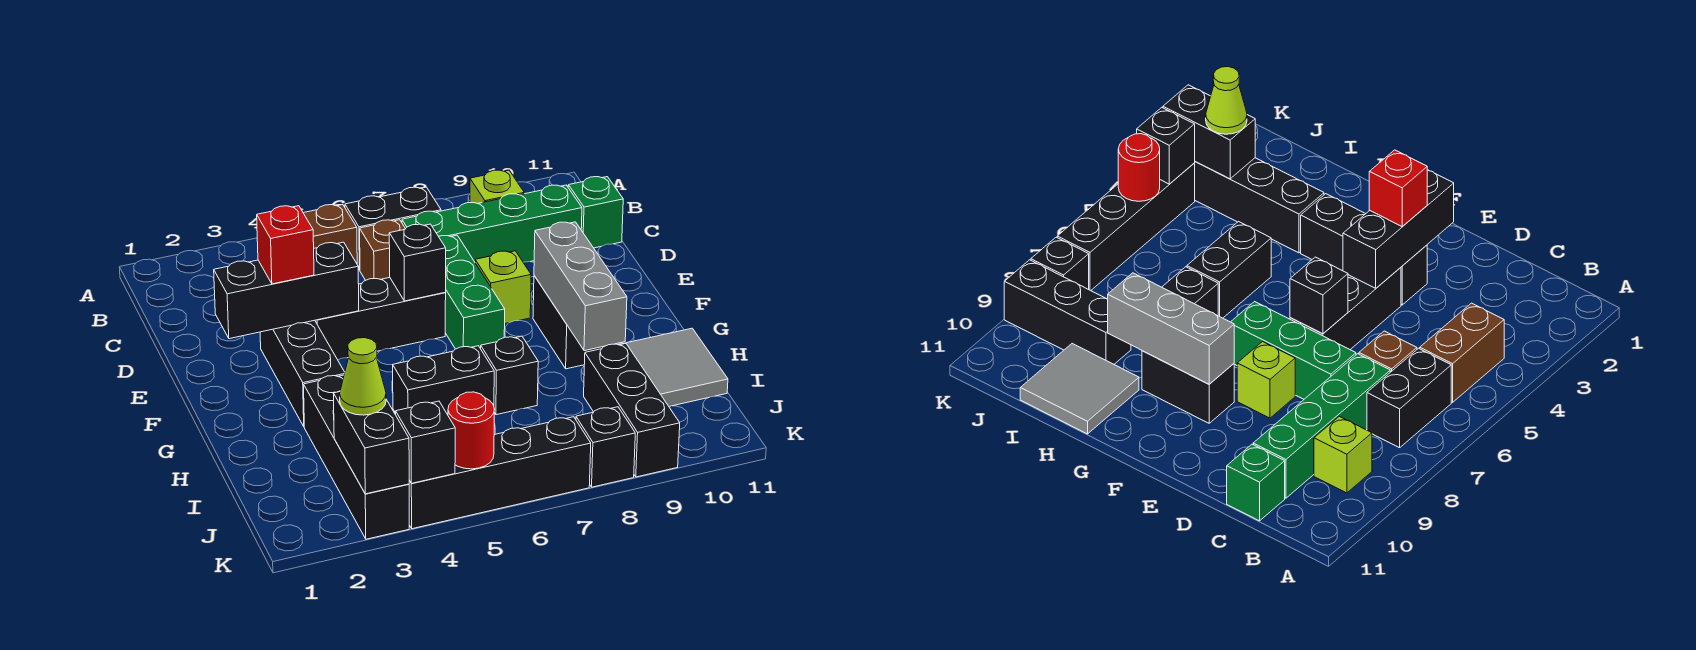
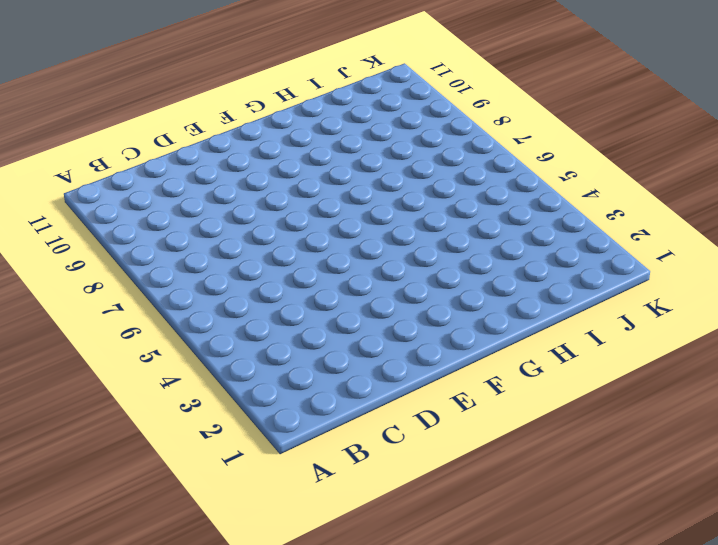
none -> brown brick B4:B5 level 1
none -> black brick B6:B7 level 1
none -> lime brick B9 level 1

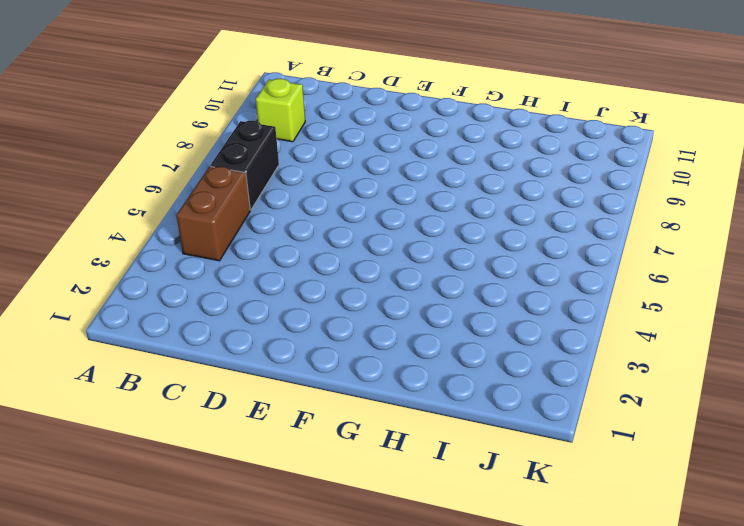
none -> brown brick C6 level 1
none -> green brick C7:C10 level 1
none -> green brick C11 level 1

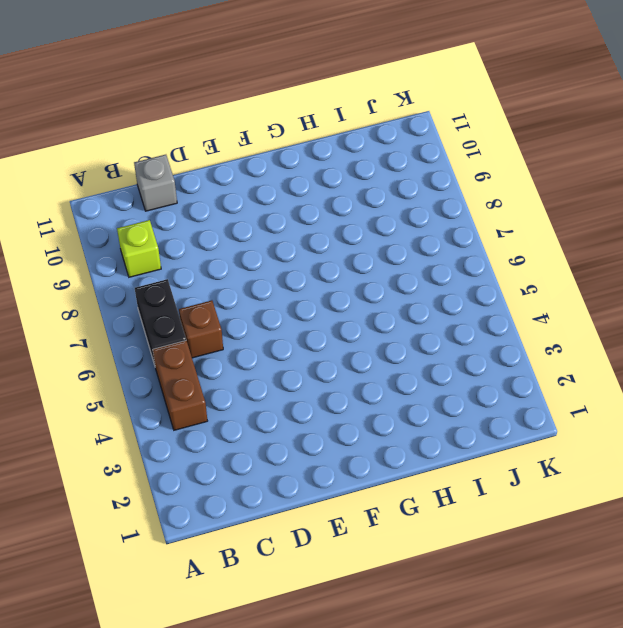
grey brick C11 level 1 -> green brick C11 level 1
none -> green brick C7:C10 level 1
none -> green brick D7:F7 level 1
none -> black brick E3:G3 level 1

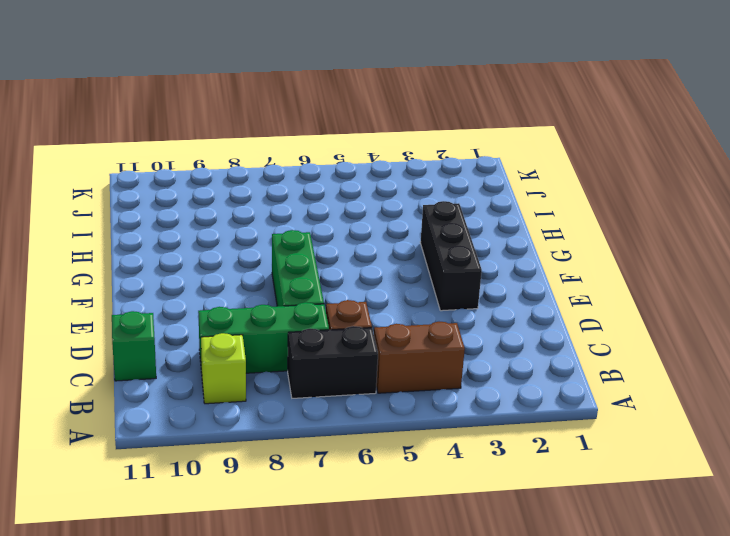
green brick C7:C9 level 1 -> green brick C7:C10 level 1
none -> black brick E4:E6 level 1
none -> lime brick E8 level 1
none -> black brick F9:G9 level 1

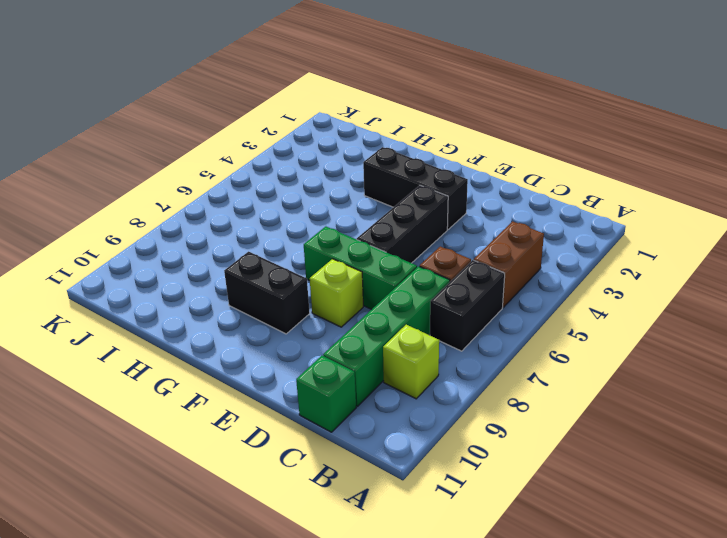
none -> black brick H3:K3 level 1
none -> black brick H5:H6 level 1
none -> black brick H7 level 1

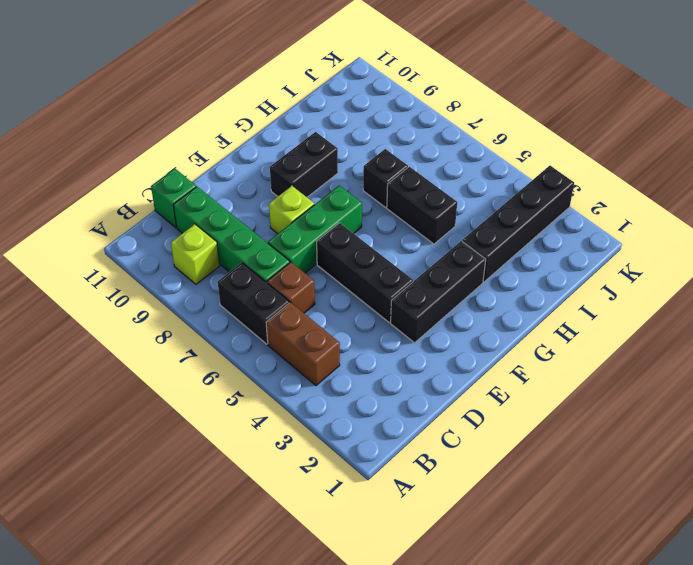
none -> grey tile H10:I11 level 1
none -> black brick I9:K9 level 1
none -> black brick K4:K7 level 1

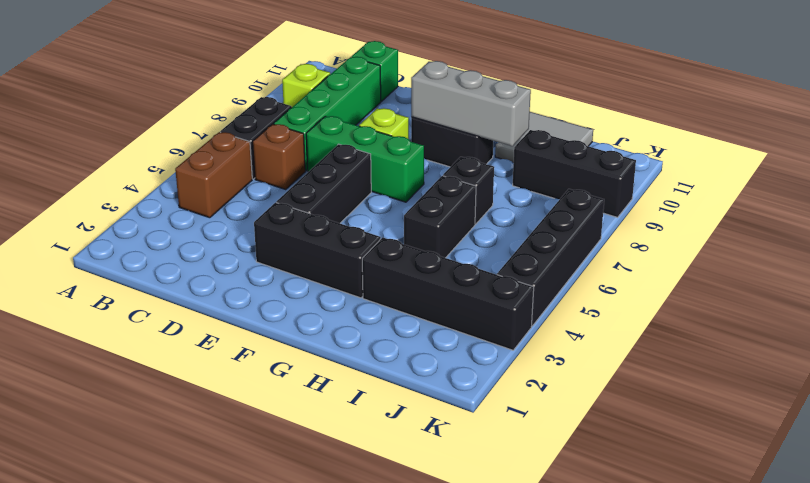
none -> black brick K8 level 1
none -> black brick E2:E4 level 2
none -> black brick E6 level 2

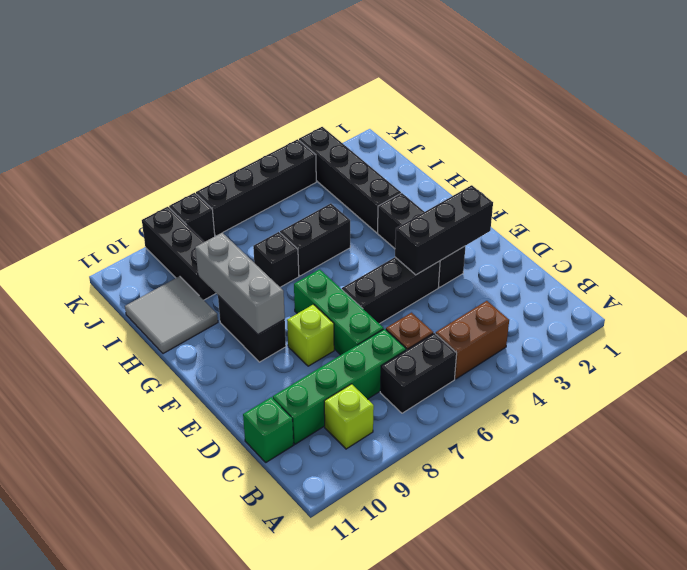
none -> black brick E6 level 2
none -> black brick J3:K3 level 2
none -> black brick K4 level 2

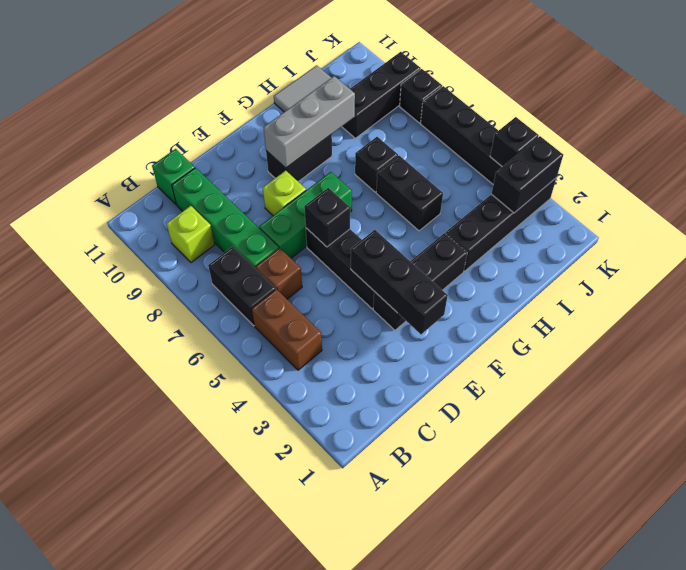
none -> red round brick K5 level 2
none -> red brick E3 level 3
none -> lime cone J3 level 3

